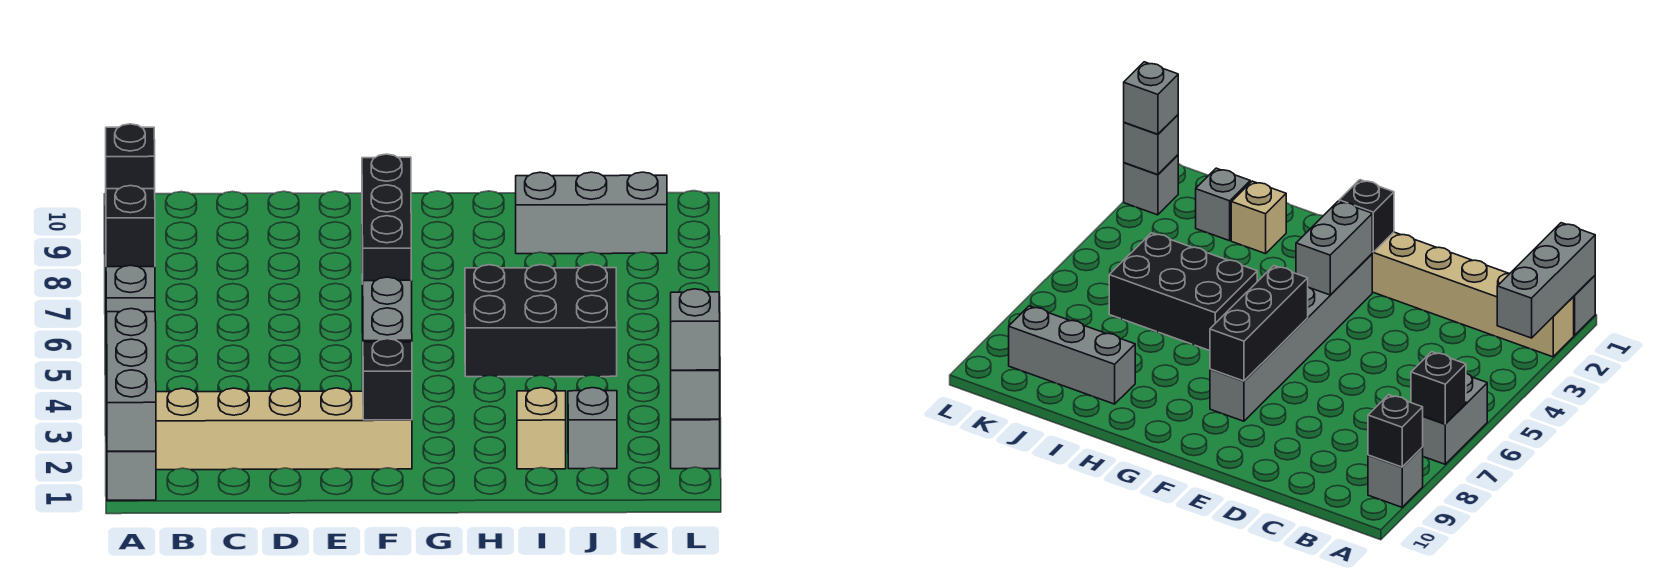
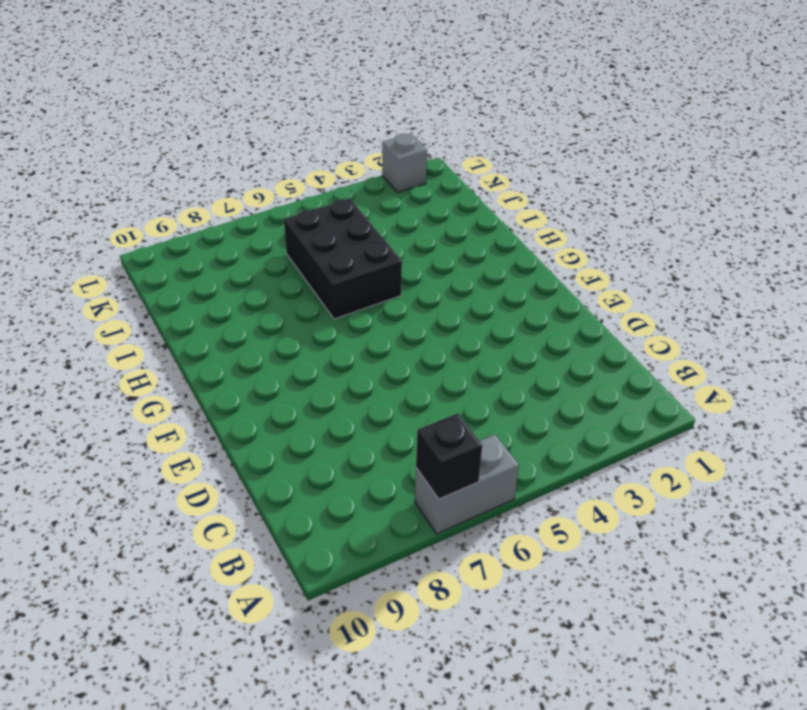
none -> grey brick A1 level 1
none -> tan brick A2:F2 level 1
none -> grey brick A9 level 1

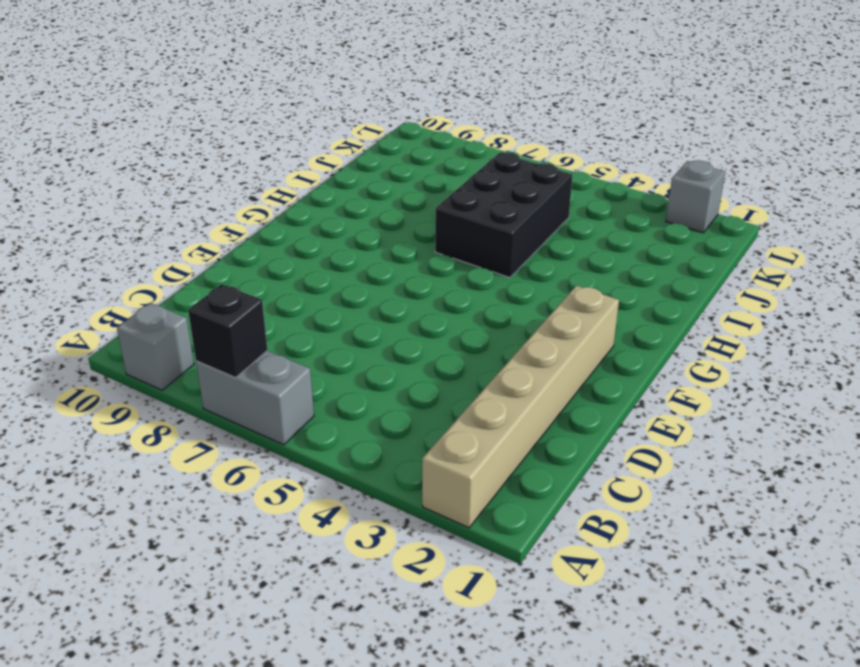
none -> grey brick A1 level 1
none -> grey brick F3:F8 level 1
none -> tan brick I2 level 1

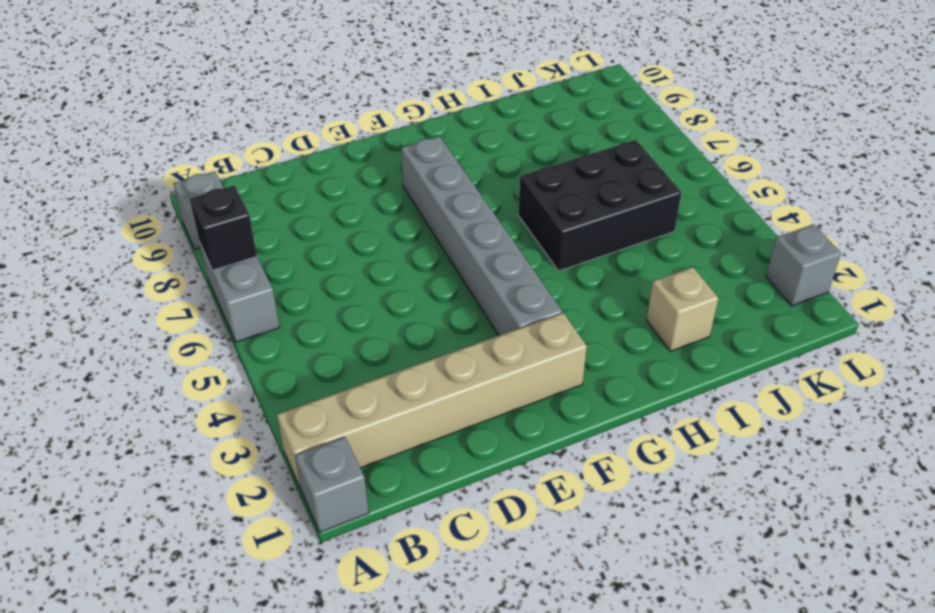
none -> grey brick I9:K9 level 1
none -> grey brick J2 level 1
none -> grey brick A1:A3 level 2

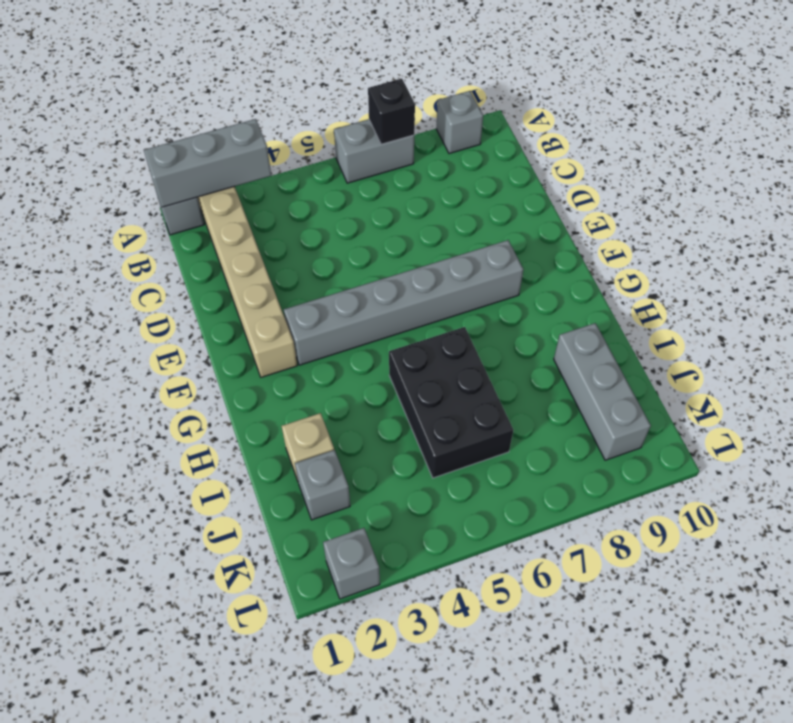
none -> black brick A9 level 2
none -> black brick F2 level 2
none -> grey brick F3:F4 level 2

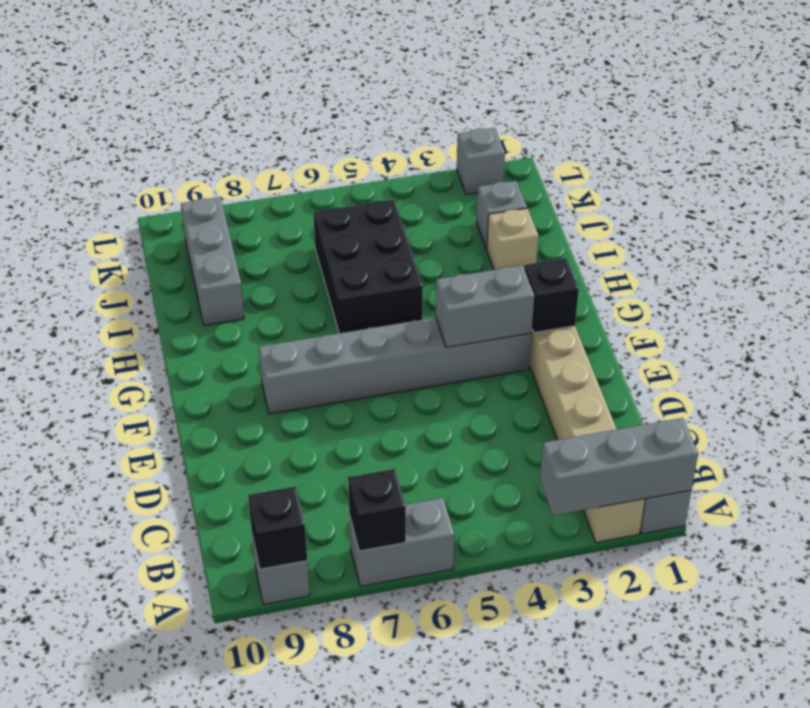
none -> black brick F6:F8 level 2
none -> grey brick L2 level 2
none -> grey brick L2 level 3

